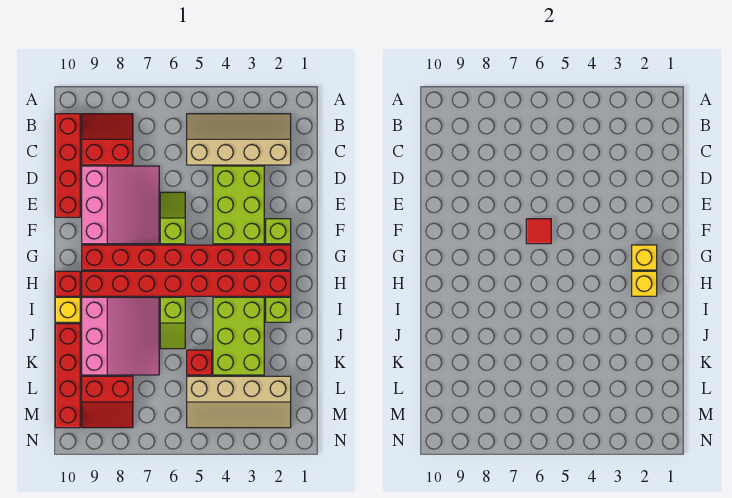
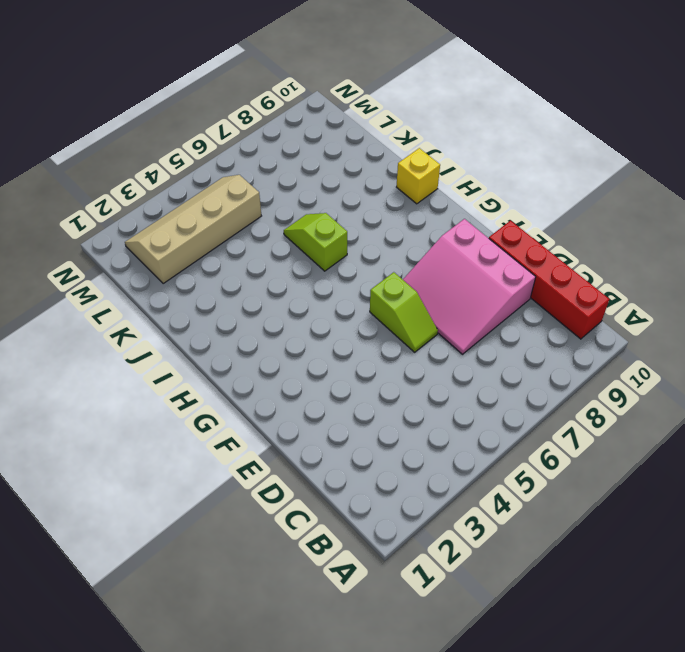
none -> tan slope B2:C5 level 1 top C
none -> red slope B8:C9 level 1 top C
none -> lime brick D3:F4 level 1

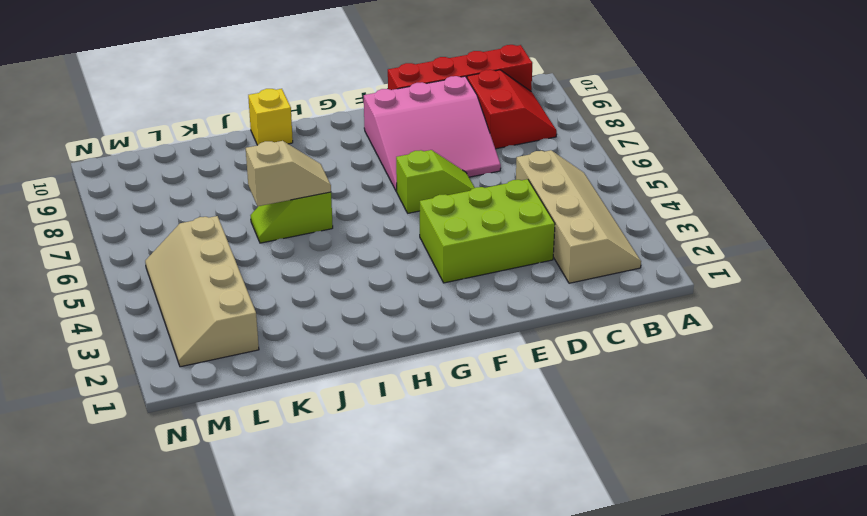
tan slope I6:J6 level 2 top J -> none
none -> lime brick F2 level 1
none -> red brick G2:G9 level 1
none -> red brick H2:H9 level 1

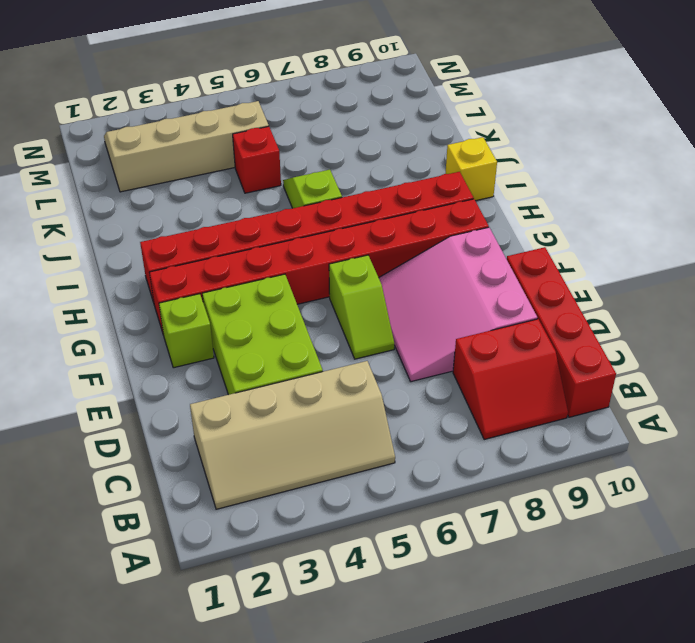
none -> red brick H10 level 1
none -> lime brick I2 level 1
none -> lime brick I3:K4 level 1

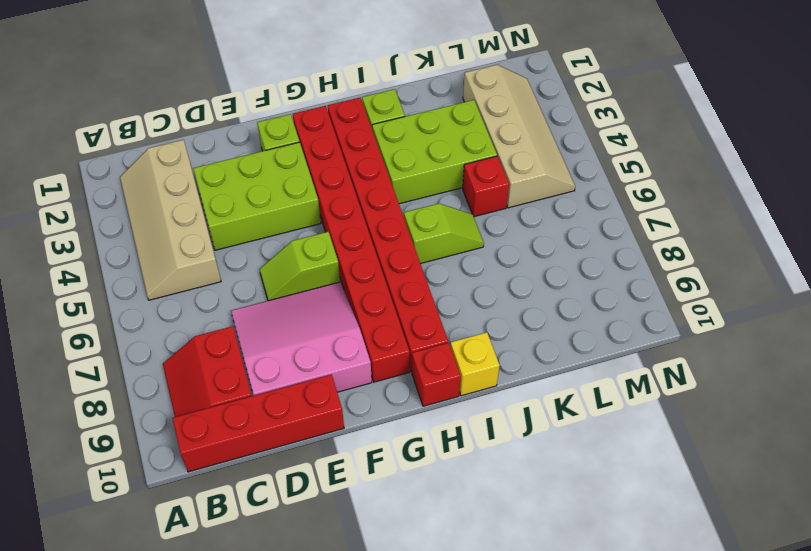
none -> pink slope I7:K9 level 1 top 9
none -> red brick J10:M10 level 1
none -> red slope L8:M9 level 1 top L

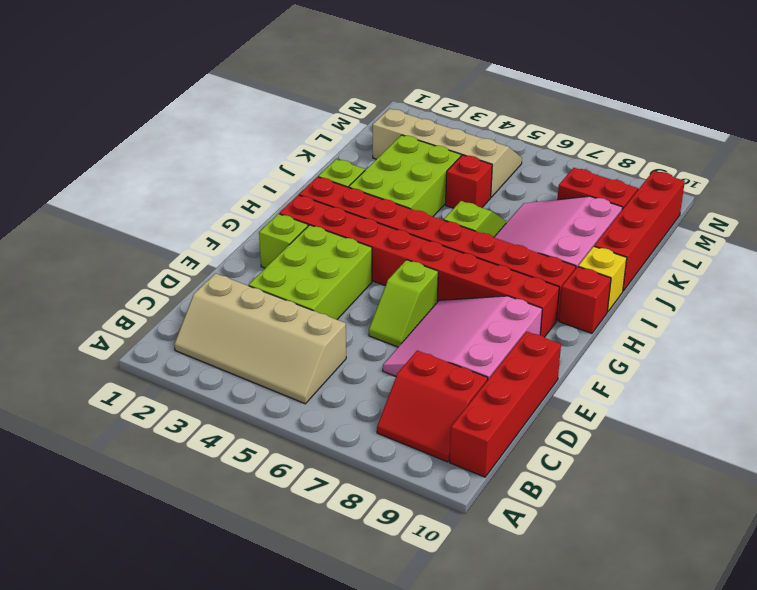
none -> red tile F6 level 2
none -> yellow brick G2 level 2
none -> yellow brick H2 level 2

